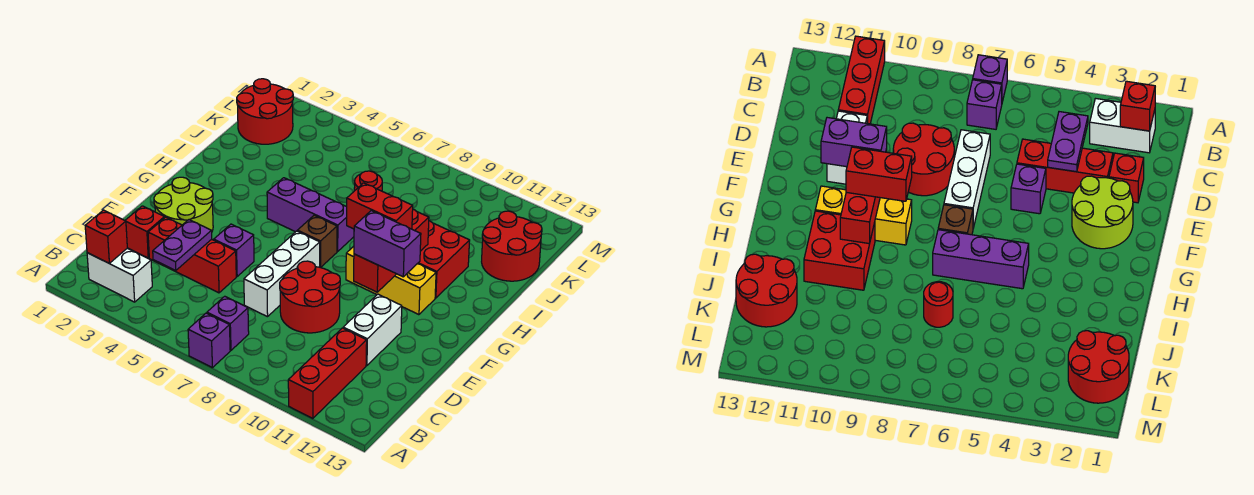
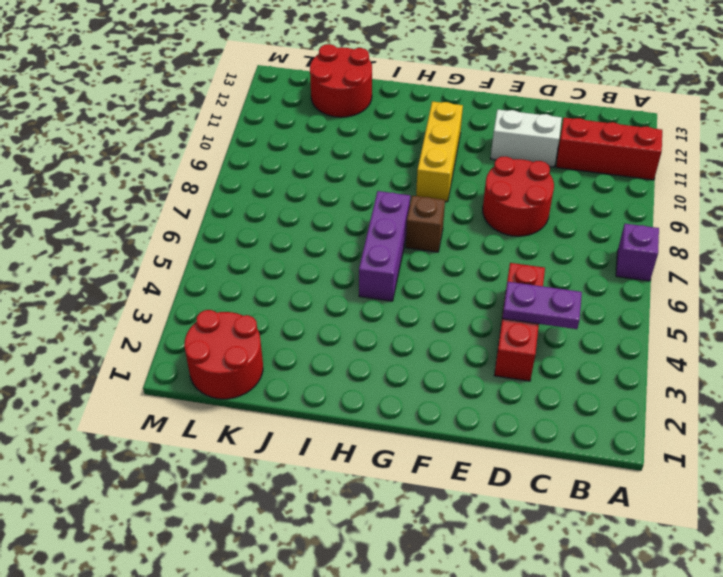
none -> white brick B2:B3 level 1
none -> purple brick B7 level 1
none -> red brick D2 level 1

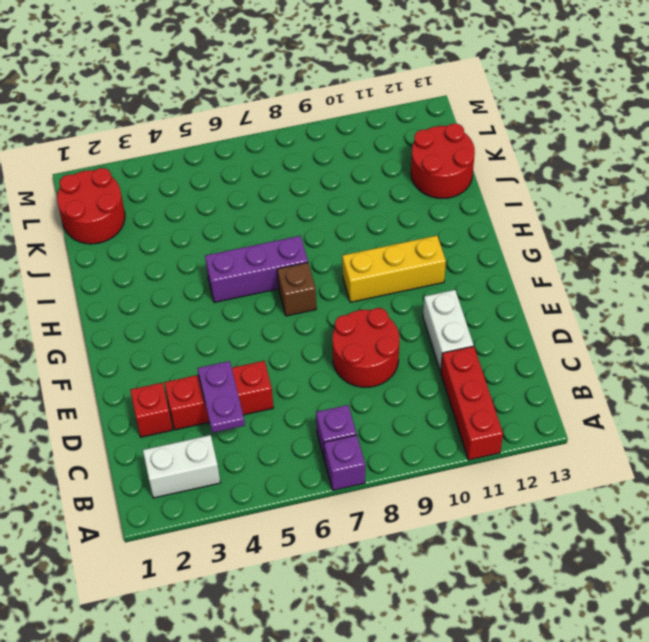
none -> white brick D7:F7 level 1
none -> lime round brick E2:F3 level 1
none -> purple brick E5 level 1

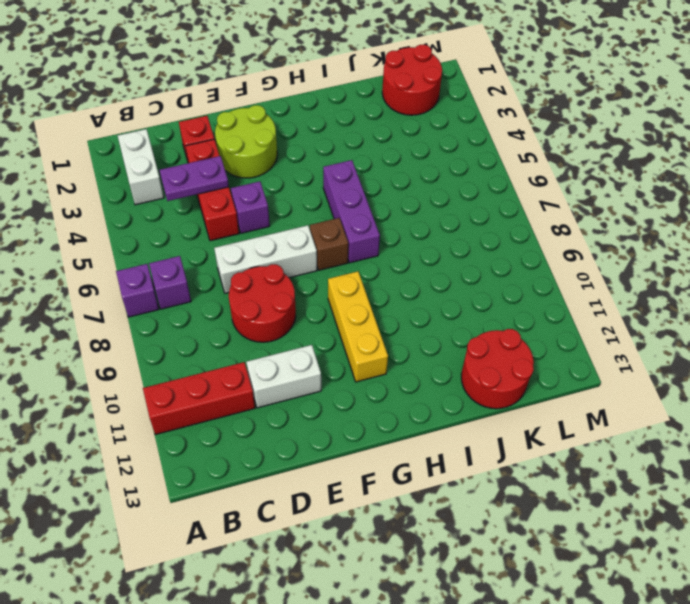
none -> red brick H10:I11 level 1
none -> red round brick J7 level 1
none -> red brick B2 level 2

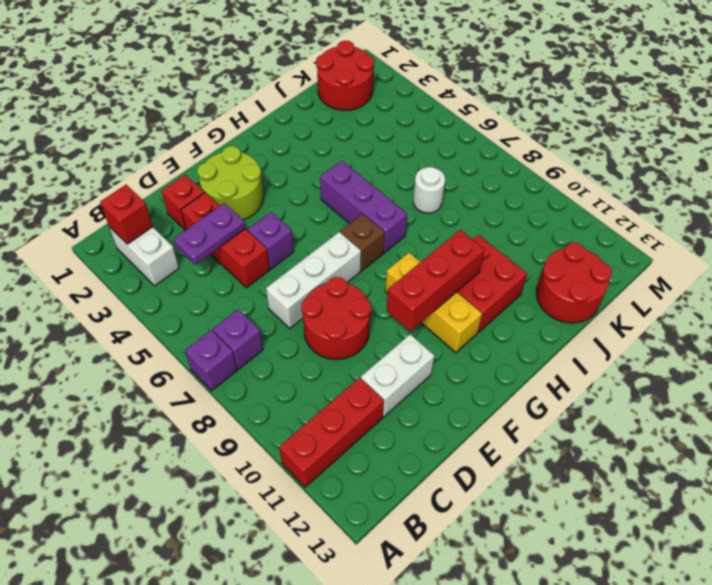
white round brick J7 level 1 -> red round brick J7 level 1
none -> purple brick F10:F11 level 3
none -> red brick G9:G10 level 3

